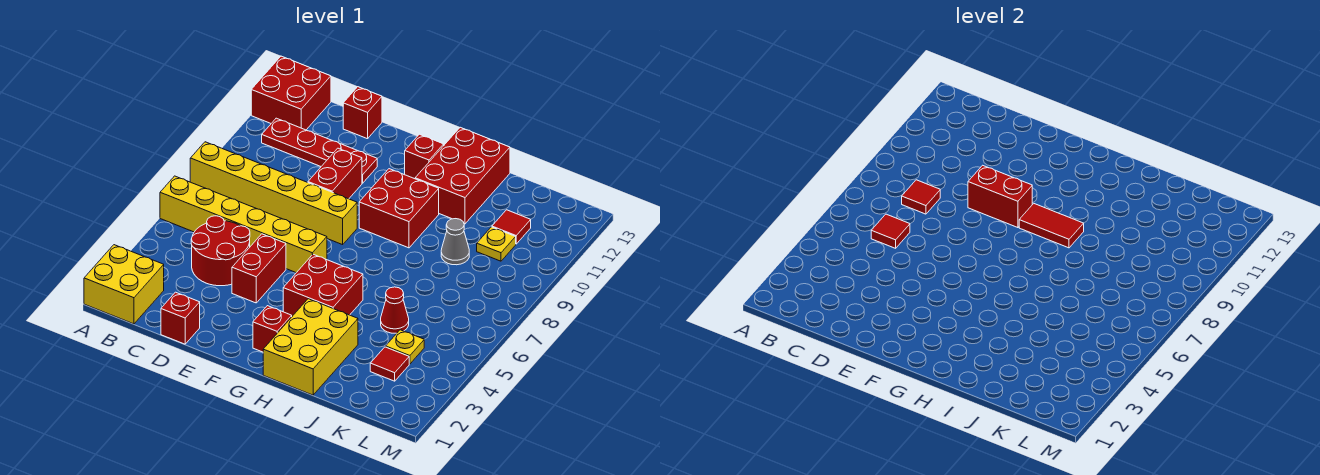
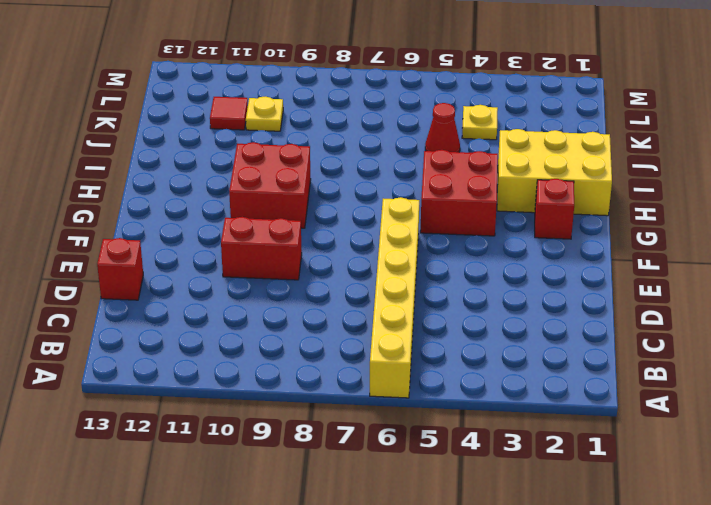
none -> yellow brick A1:B2 level 1
none -> yellow brick A8:F8 level 1
none -> red brick A12:B13 level 1

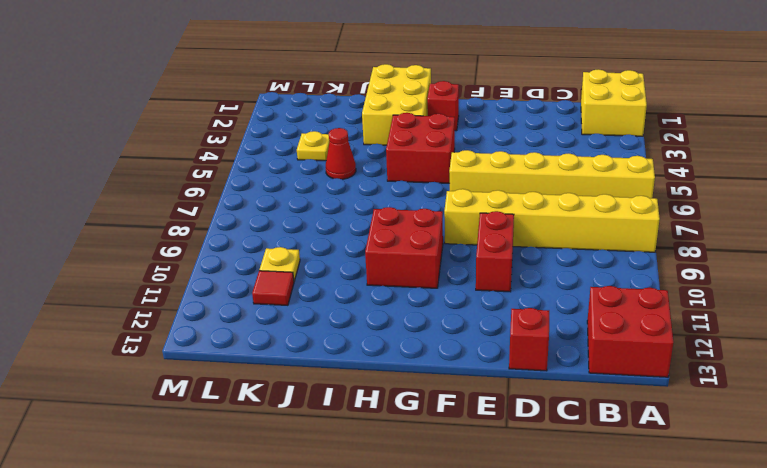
none -> red plate B11:E11 level 1
none -> red round brick C4:D5 level 1
none -> red brick D1 level 1

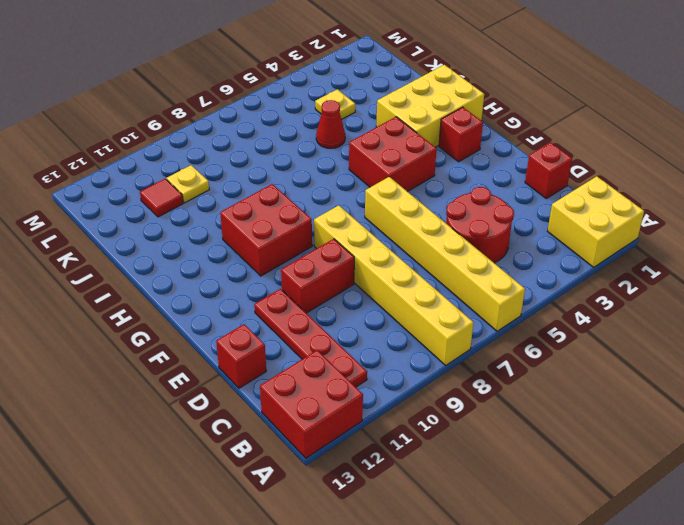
none -> red brick E4:E5 level 1
none -> red brick G12 level 1
none -> red brick H11:I13 level 1

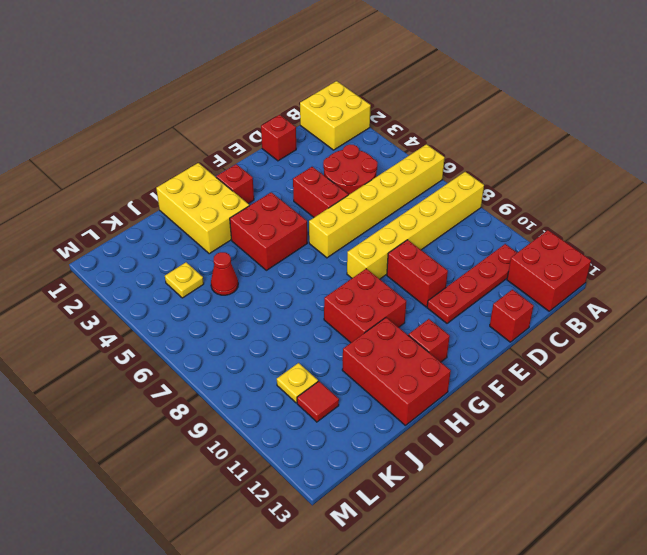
none -> grey cone J9 level 1
none -> red tile K3 level 1
none -> red tile C6 level 2

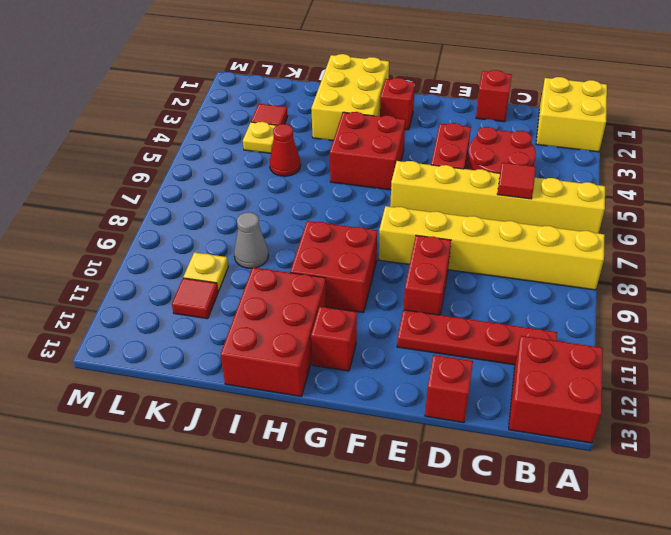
none -> red tile C8 level 2
none -> red brick E9:F9 level 2
none -> red tile G9:H9 level 2

